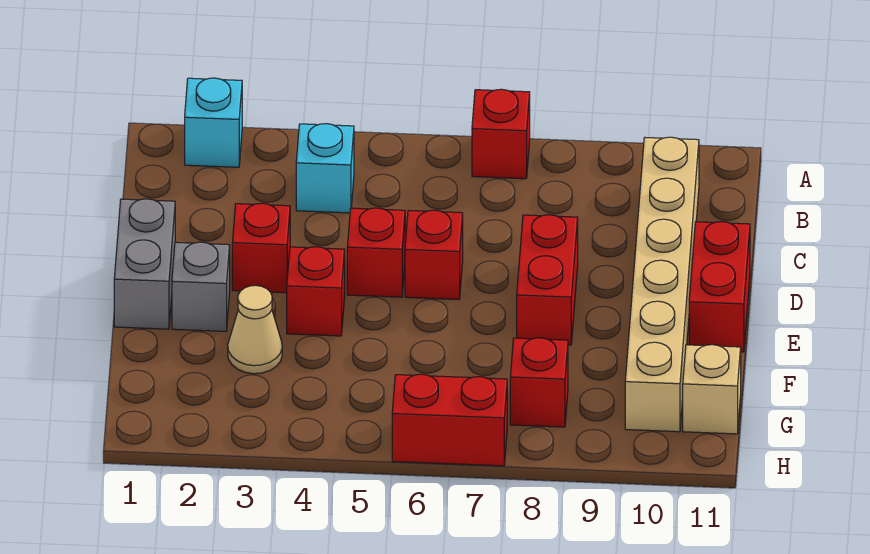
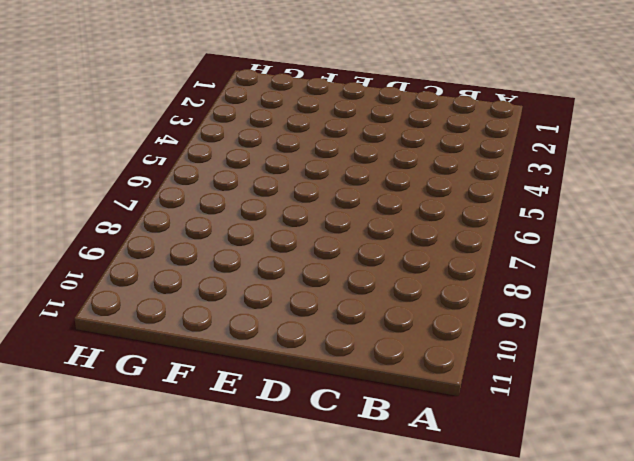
none -> cyan brick A2 level 1
none -> red brick A7 level 1
none -> cyan brick B4 level 1

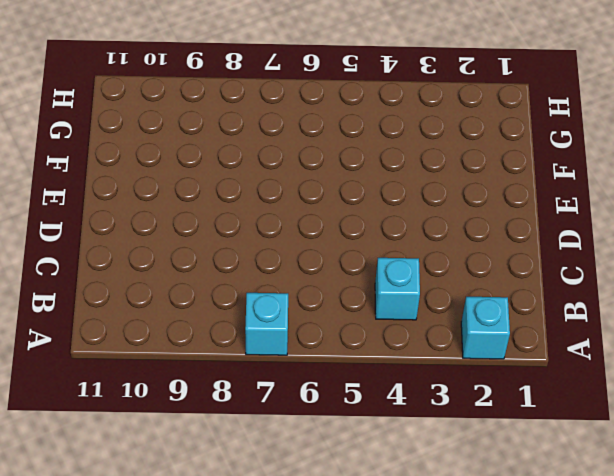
cyan brick A7 level 1 -> red brick A7 level 1
none -> tan brick B10:G10 level 1
none -> grey brick D1:E1 level 1
none -> red brick D3 level 1

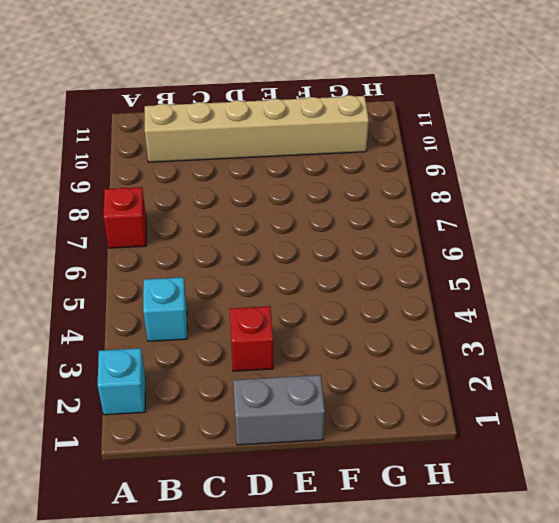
none -> red brick D5 level 1
none -> red brick D6 level 1
none -> red brick D8:E8 level 1

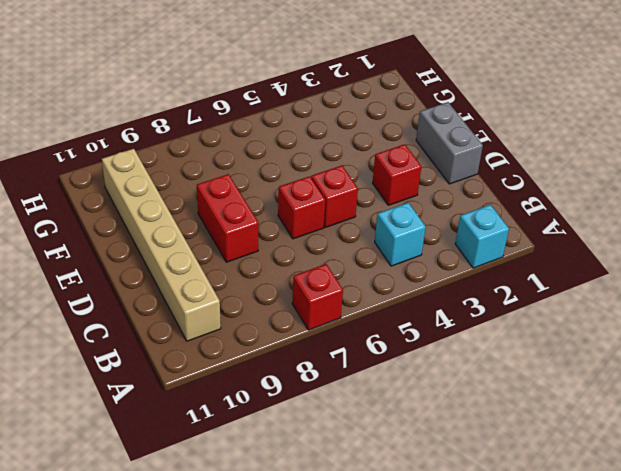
none -> red brick D11:E11 level 1
none -> grey brick E2 level 1
none -> red brick E4 level 1

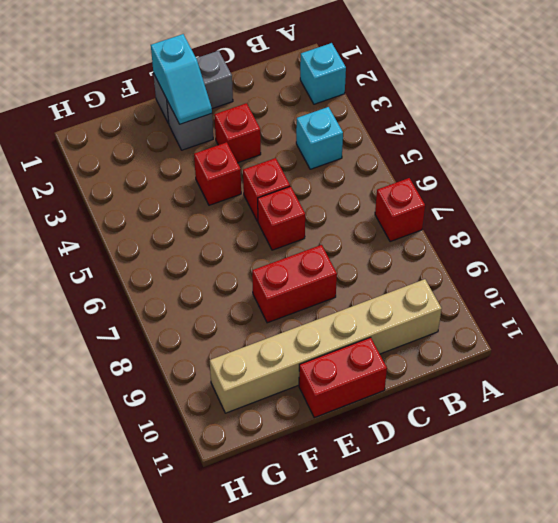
cyan slope E1:E2 level 2 top 1 -> none
none -> tan cone F3 level 1
none -> red brick G8 level 1
none -> tan brick G11 level 1

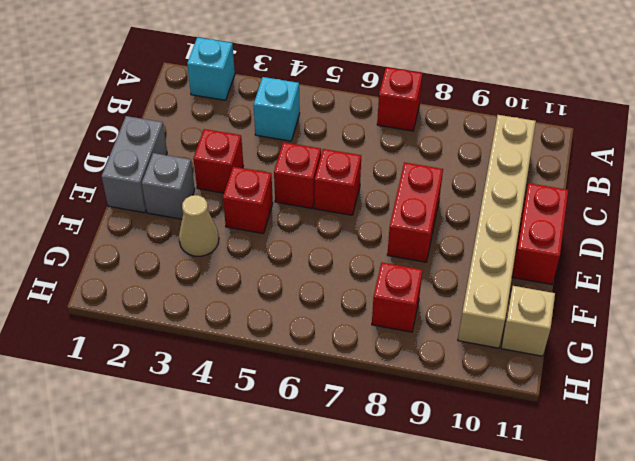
none -> red brick H6:H7 level 1

